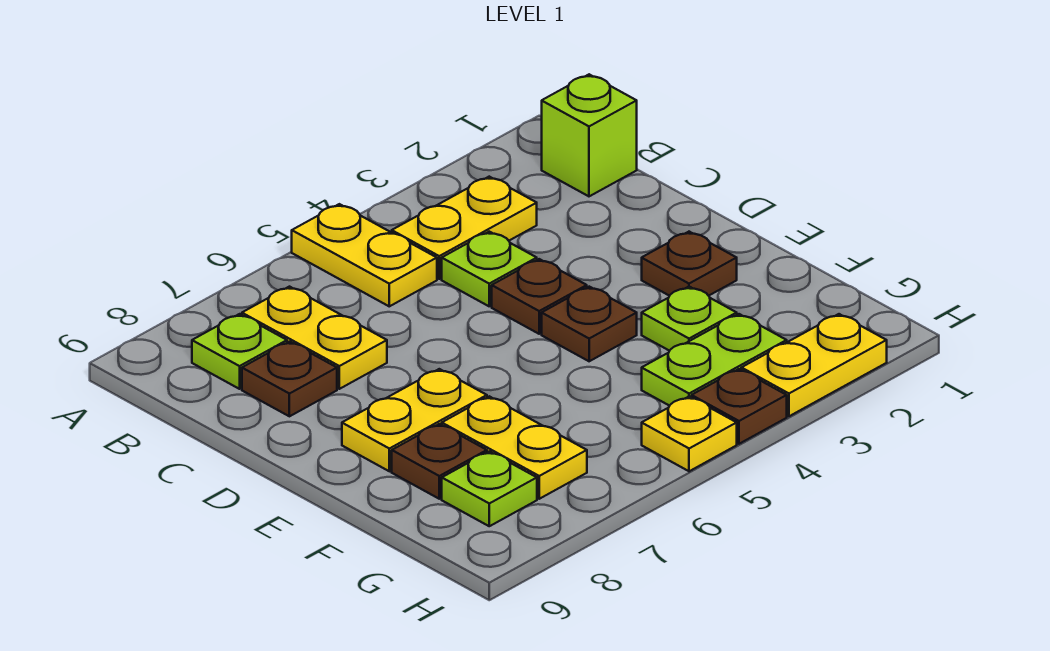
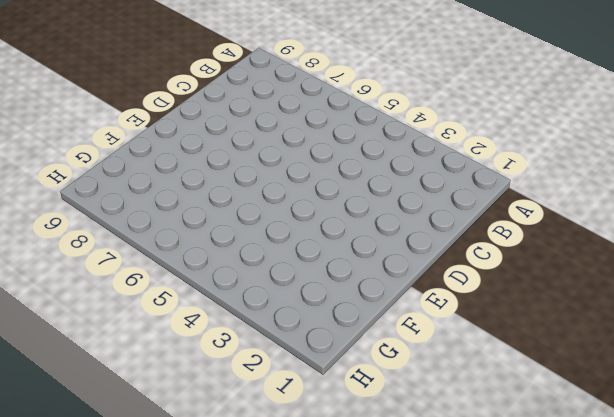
none -> yellow plate A5:B5 level 1
none -> lime brick B1 level 1
none -> yellow plate B3:B4 level 1

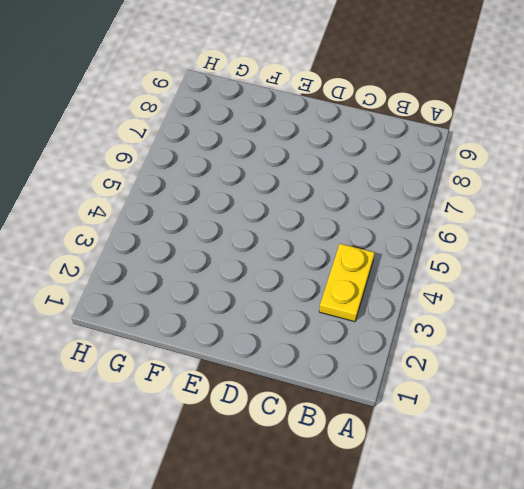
none -> yellow plate A5:B5 level 1
none -> lime brick B1 level 1
none -> yellow plate B7:C7 level 1

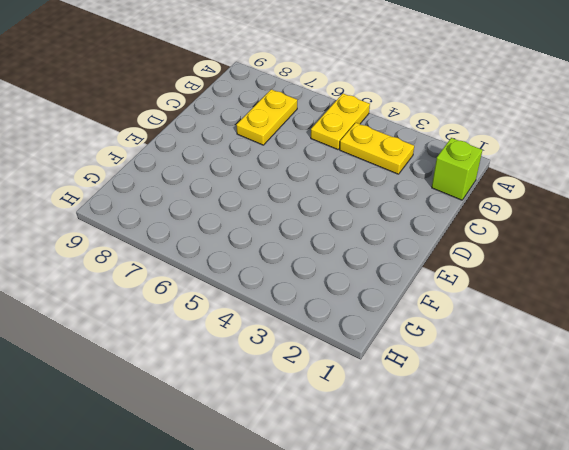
none -> lime plate B8 level 1
none -> lime plate C4 level 1
none -> brown plate C8 level 1

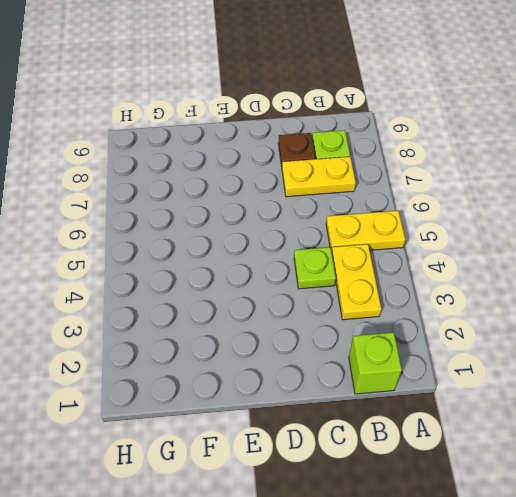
none -> brown plate D4 level 1
none -> brown plate E2 level 1
none -> brown plate E4 level 1

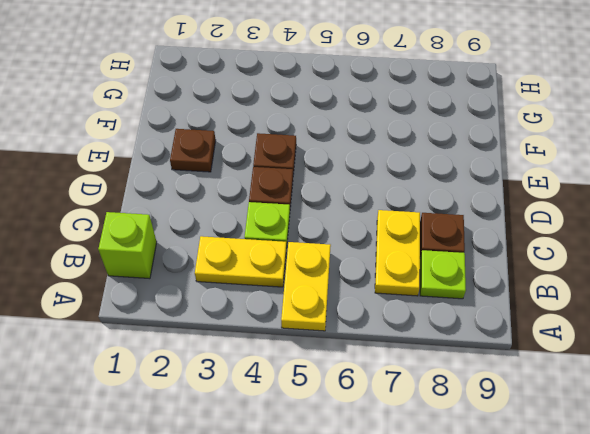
none -> yellow plate E7:E8 level 1
none -> lime plate F3 level 1
none -> yellow plate F7:G7 level 1

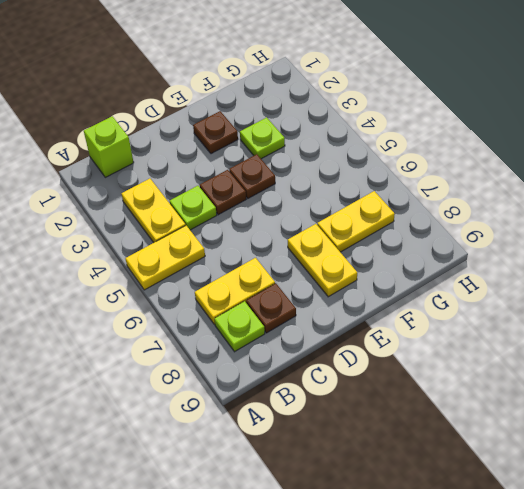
none -> brown plate F8 level 1
none -> lime plate G3:G4 level 1
none -> lime plate G8 level 1

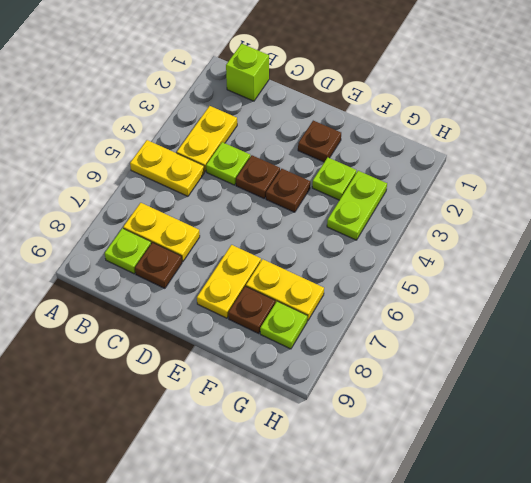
none -> yellow plate H2:H3 level 1
none -> brown plate H4 level 1
none -> yellow plate H5 level 1

